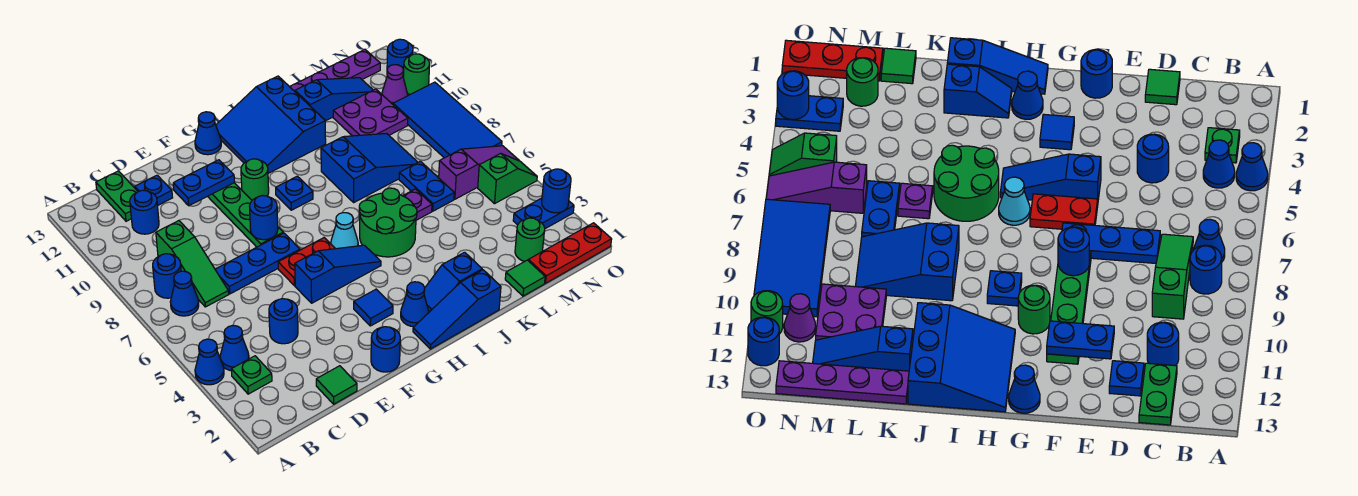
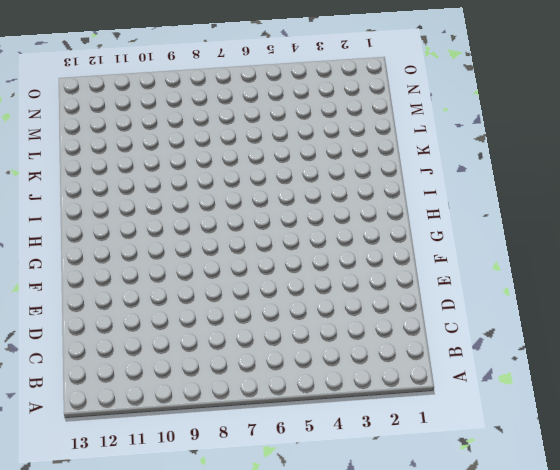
none -> blue cone A4 level 1
none -> green plate B3 level 1
none -> blue cone B4 level 1
none -> blue cone B7 level 1

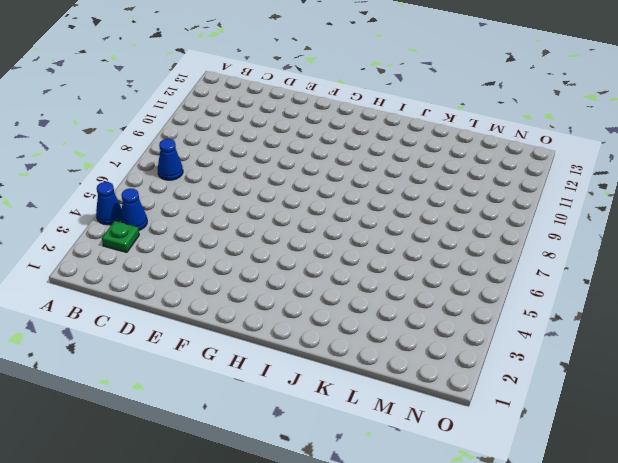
none -> blue round brick B8 level 1
none -> green slope C7:C9 level 1 top 9
none -> blue round brick C11 level 1
none -> green plate C12:C13 level 1

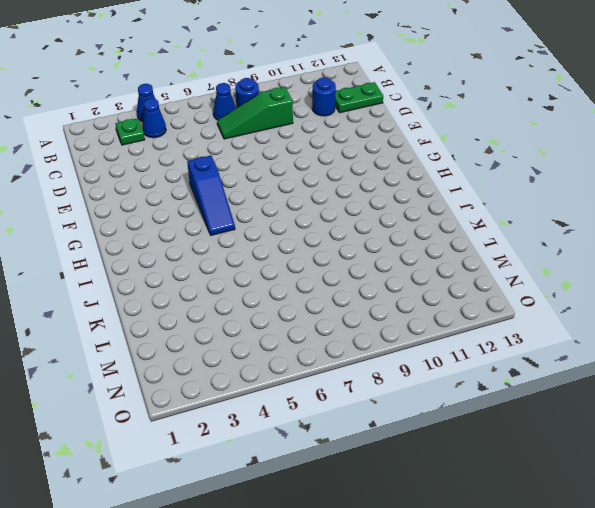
none -> green tile D1 level 1
none -> blue round brick D4 level 1
none -> blue plate D7:F7 level 1
none -> blue plate D12 level 1

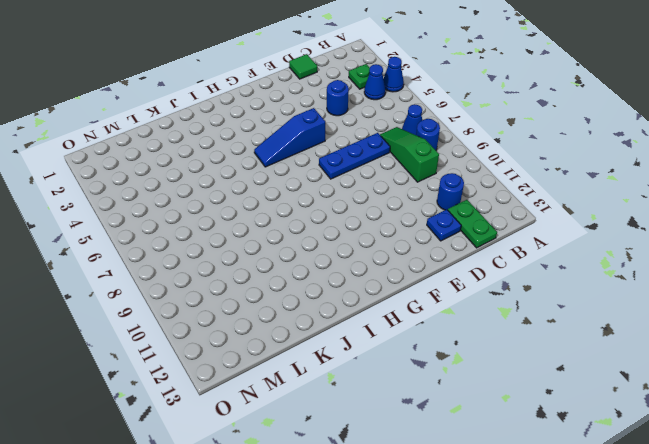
none -> blue round brick F1 level 1
none -> red plate F6:G6 level 1
none -> green plate F8:F11 level 1
none -> blue tile G3 level 1

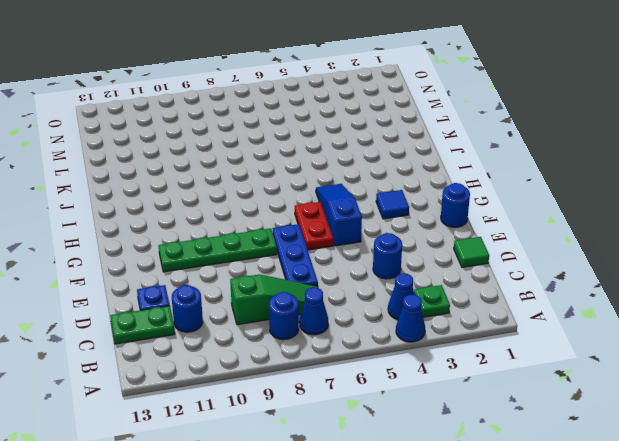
none -> green round brick G10 level 1
none -> blue cone G13 level 1
none -> blue slope H1:J1 level 1 top J
none -> blue cone H2 level 1

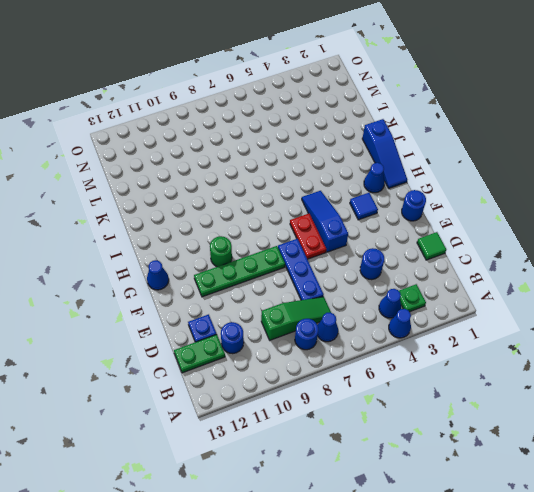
none -> cyan cone H6 level 1
none -> blue plate H9 level 1
none -> blue slope H11:J13 level 1 top J
none -> blue slope I2:J2 level 1 top J

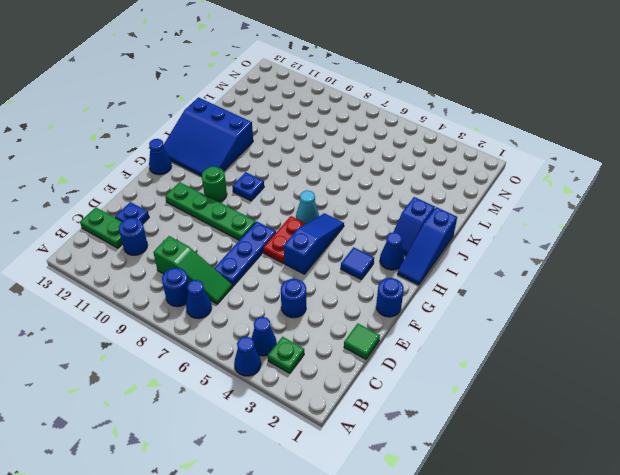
none -> green round brick I5:J6 level 1
none -> blue slope J8:L9 level 1 top J
none -> purple plate K6 level 1
none -> blue slope K12:M12 level 1 top K

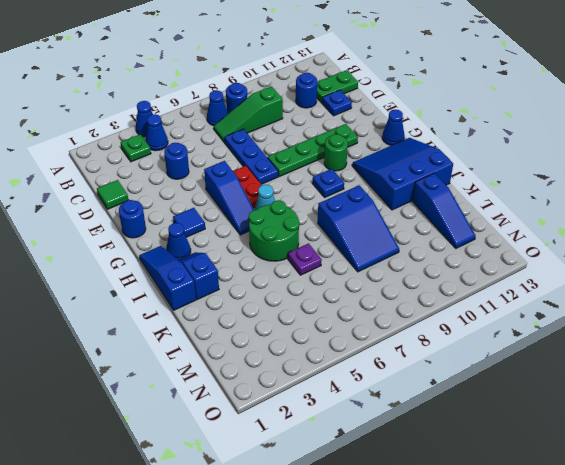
none -> purple plate K13:N13 level 1
none -> green tile L1 level 1
none -> blue plate L6:L7 level 1
none -> purple plate L10:M11 level 1

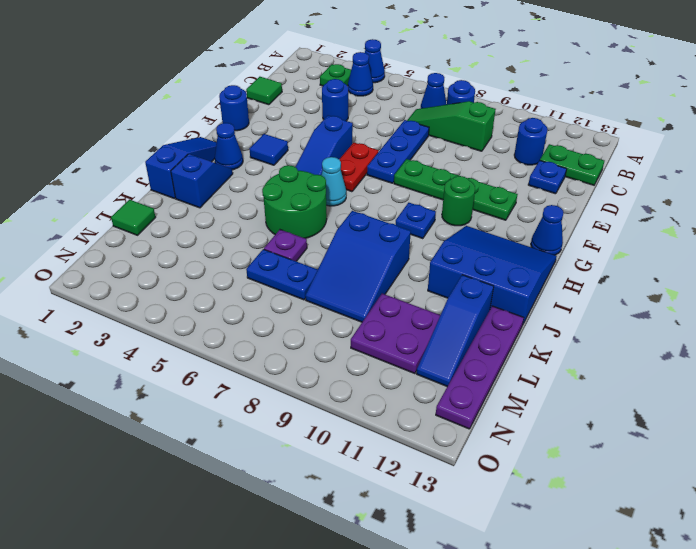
none -> red plate M1:O1 level 1
none -> green round brick M2 level 1
none -> purple slope M6:O6 level 1 top M
none -> blue plate N3:O3 level 1

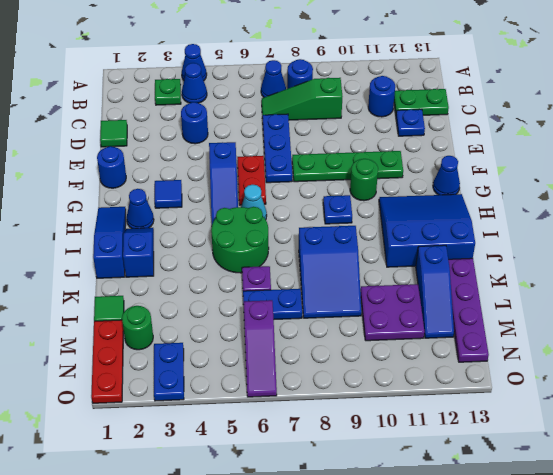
none -> green slope N5:O5 level 1 top N
none -> blue tile N7:O10 level 1
none -> purple cone N11 level 1
none -> green round brick O11 level 1

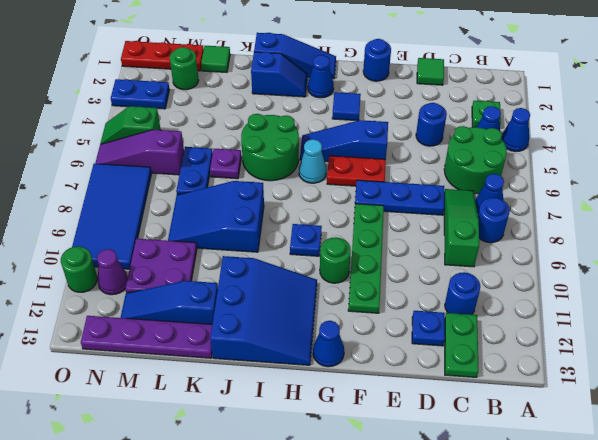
green round brick B5:C6 level 1 -> none
none -> blue round brick O12 level 1
none -> blue plate E11:F11 level 2
none -> blue round brick F8 level 2
none -> blue round brick O3 level 2

